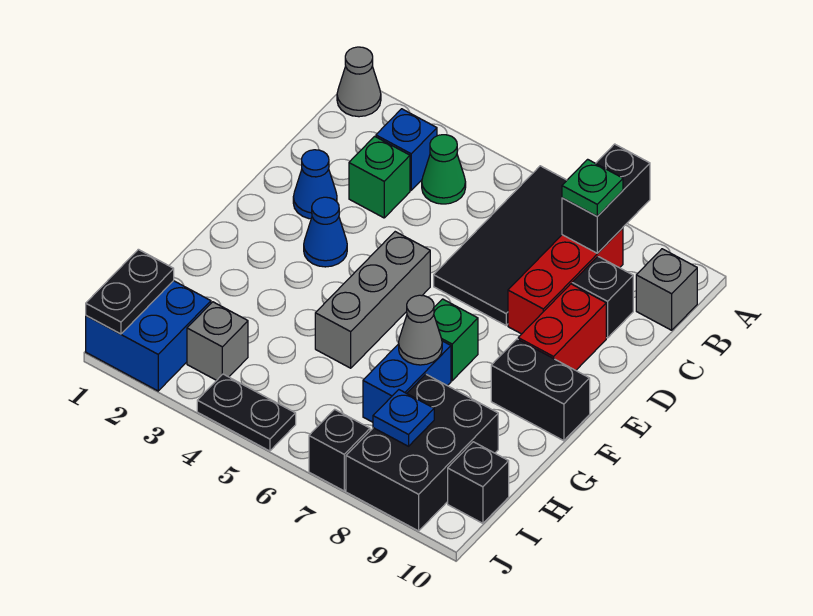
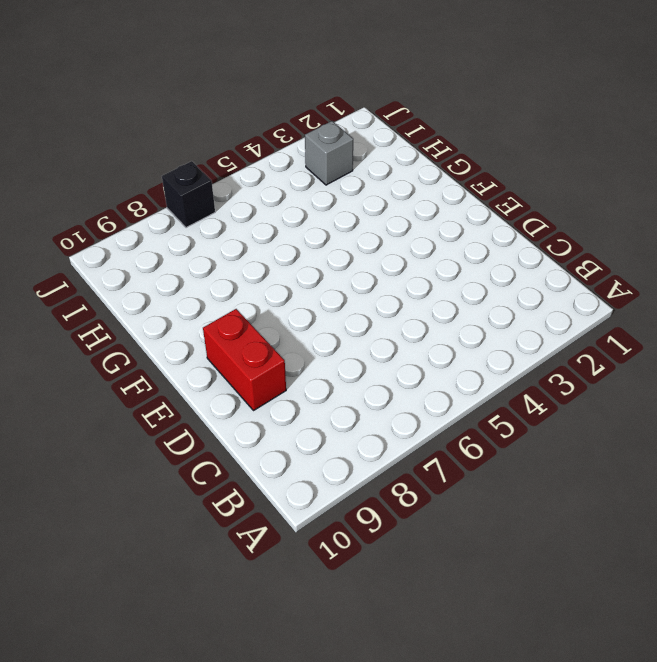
none -> grey cone A1 level 1
none -> black tile A6:D7 level 1
none -> blue brick B3 level 1

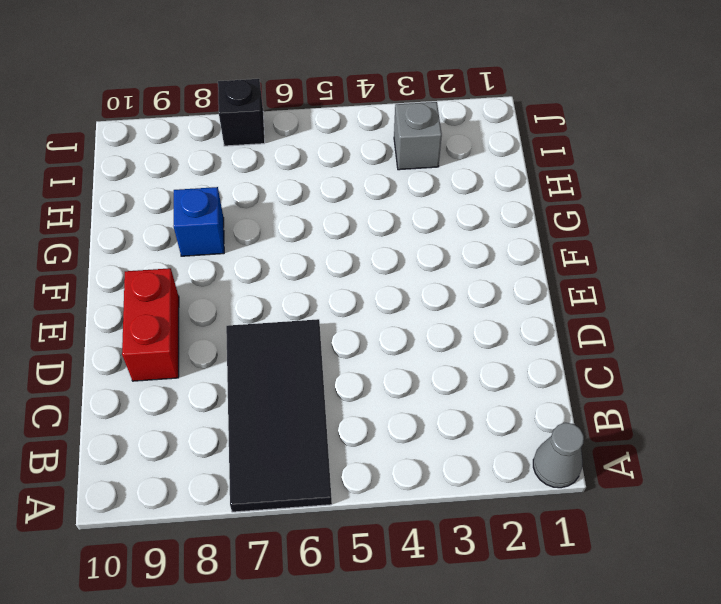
blue brick G8 level 1 -> blue brick B3 level 1
none -> green cone B4 level 1
none -> red brick B8:D8 level 1
none -> grey brick B10 level 1

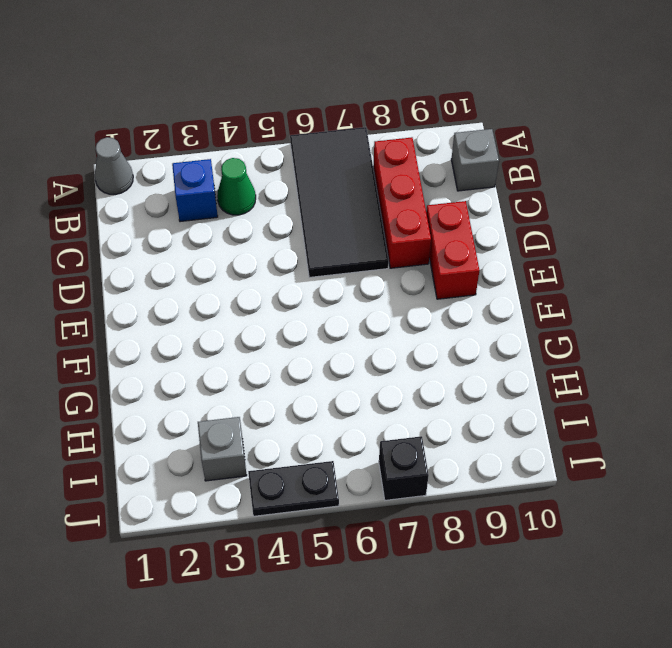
none -> green brick C3 level 1
none -> black brick C9 level 1
none -> blue cone D2 level 1

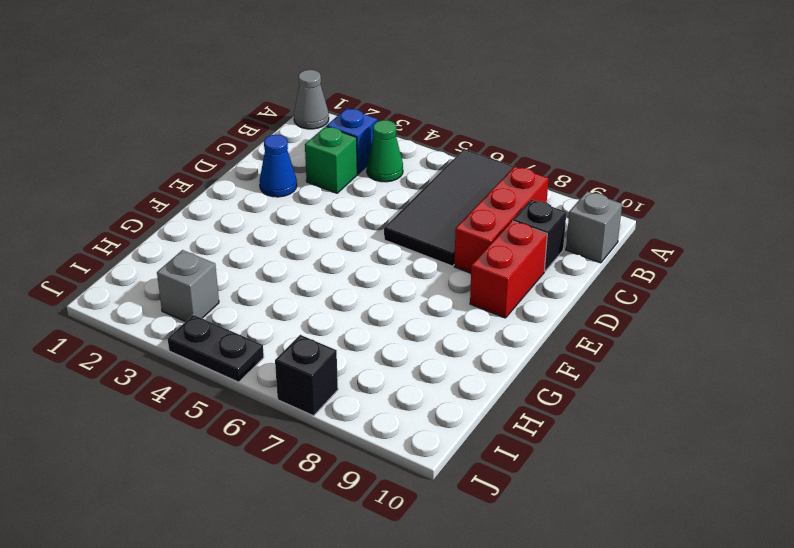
none -> blue cone E3 level 1
none -> grey brick E5:G5 level 1
none -> green brick F7 level 1

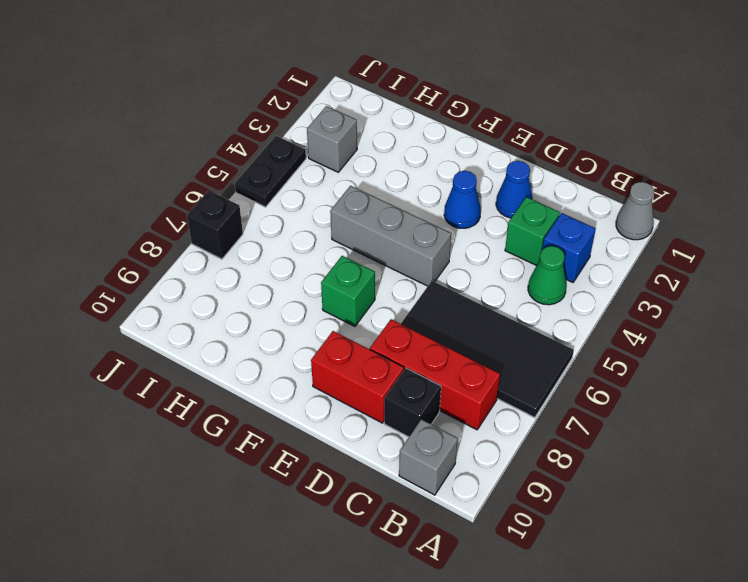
none -> black brick F9:F10 level 1
none -> blue brick G7:H7 level 1
none -> black brick H8:J9 level 1

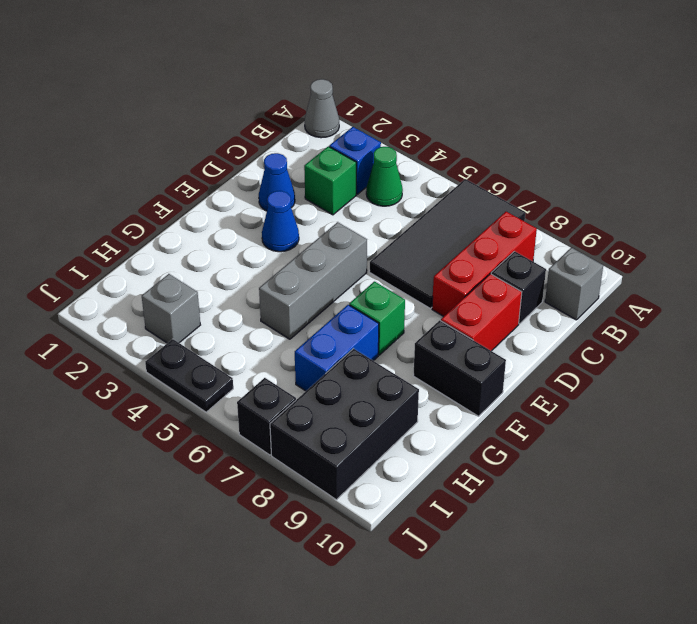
none -> blue brick I1:J2 level 1
none -> black brick I10 level 1
none -> black brick A8:B8 level 2

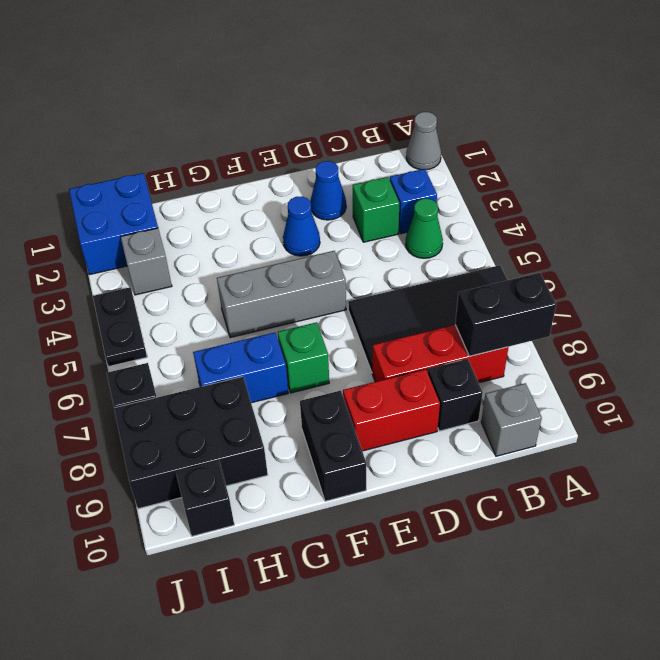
none -> grey cone G7 level 2
none -> black plate I1:J1 level 2
none -> blue plate I8 level 2

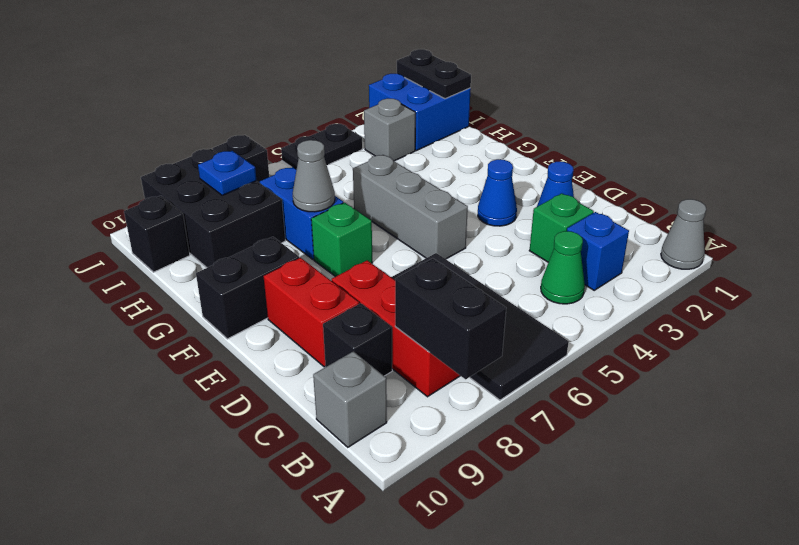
none -> green plate B8 level 3

